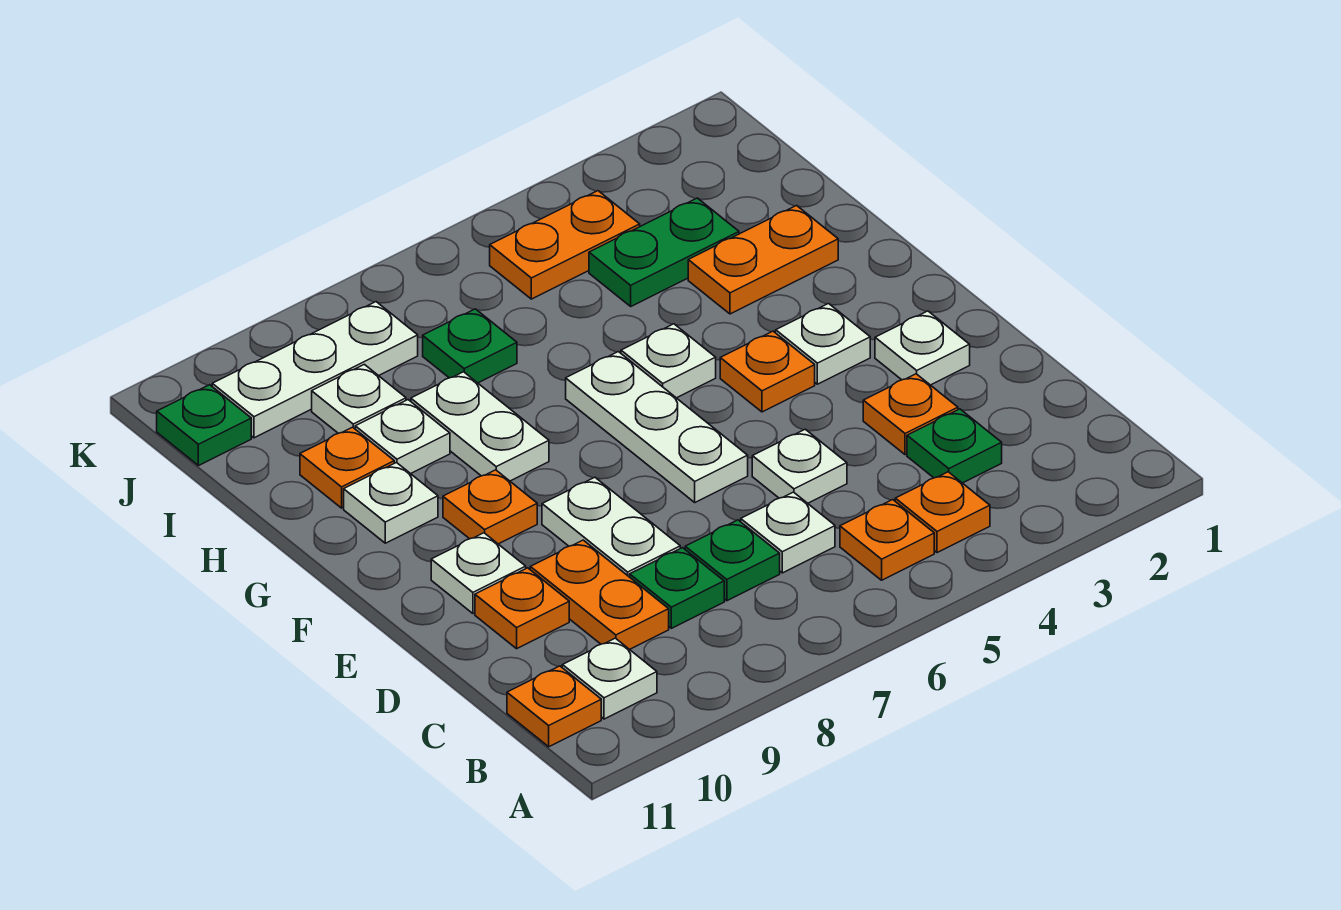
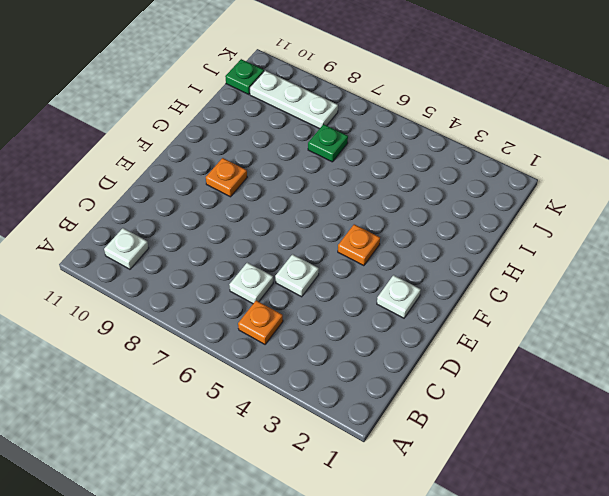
none -> orange plate B4 level 1
none -> orange plate B11 level 1
none -> green plate C3 level 1
none -> green plate C7 level 1

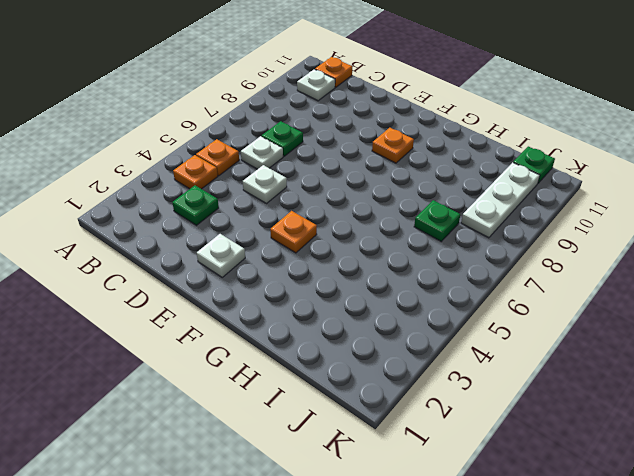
none -> green plate C8 level 1
none -> orange plate C9:D9 level 1
none -> orange plate D3 level 1
none -> white plate D8:E8 level 1

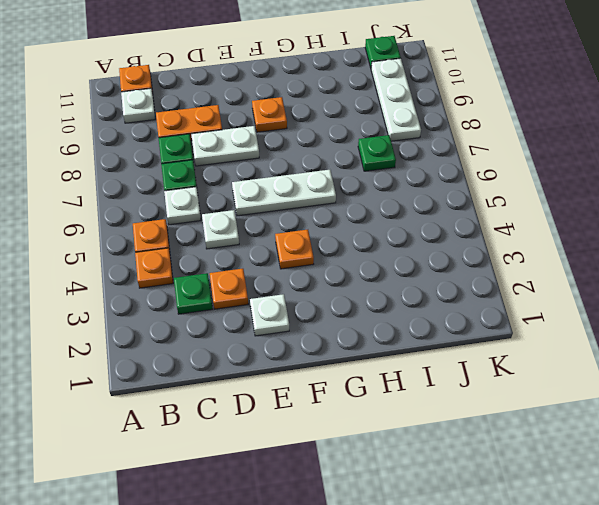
none -> orange plate D10 level 1
none -> white plate E10 level 1
none -> white plate F3 level 1
none -> white plate G5 level 1

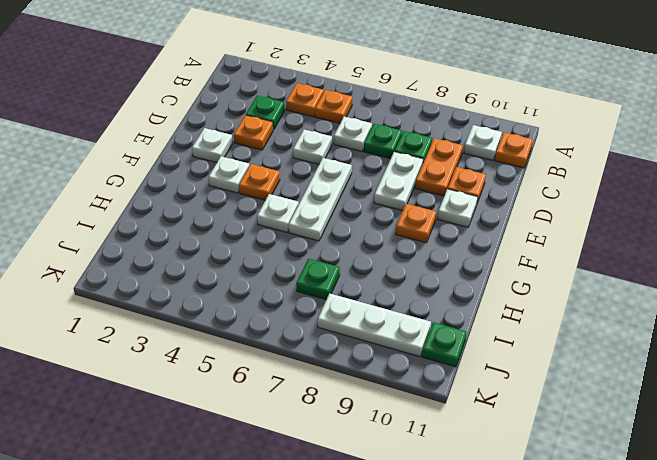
none -> white plate G8:H8 level 1
none -> white plate G10 level 1
none -> orange plate H2:H3 level 1
none -> white plate H9 level 1

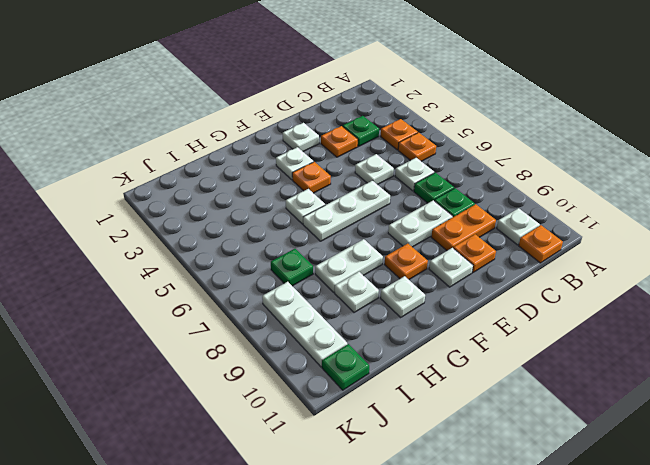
none -> orange plate H2:H3 level 1
none -> orange plate H10 level 1
none -> green plate I3:I4 level 1
none -> white plate I9 level 1

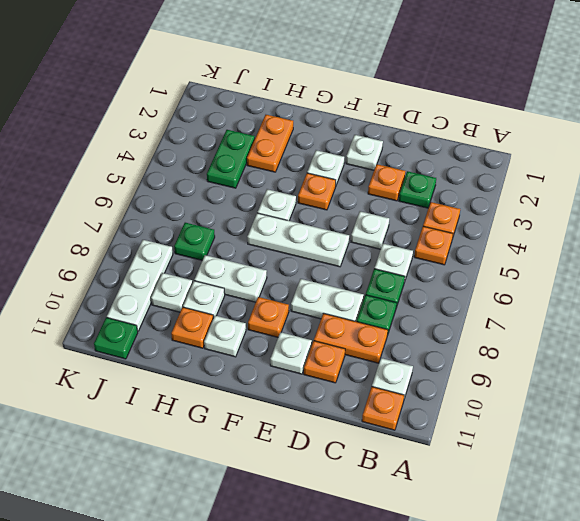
none -> orange plate J4:J5 level 1

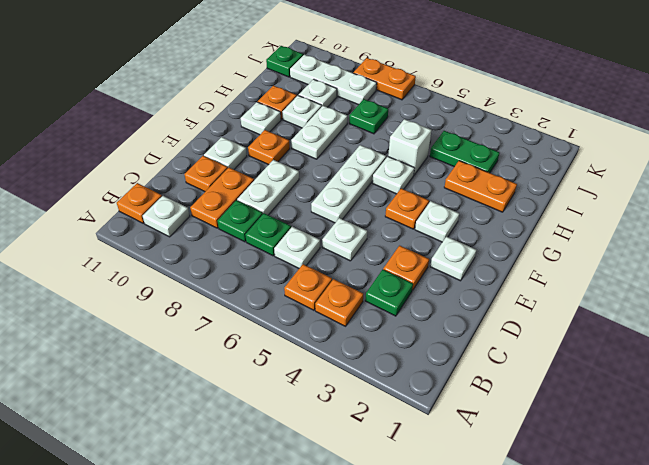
white brick H5 level 1 -> none
orange plate K7:K8 level 1 -> orange plate J4:J5 level 1

